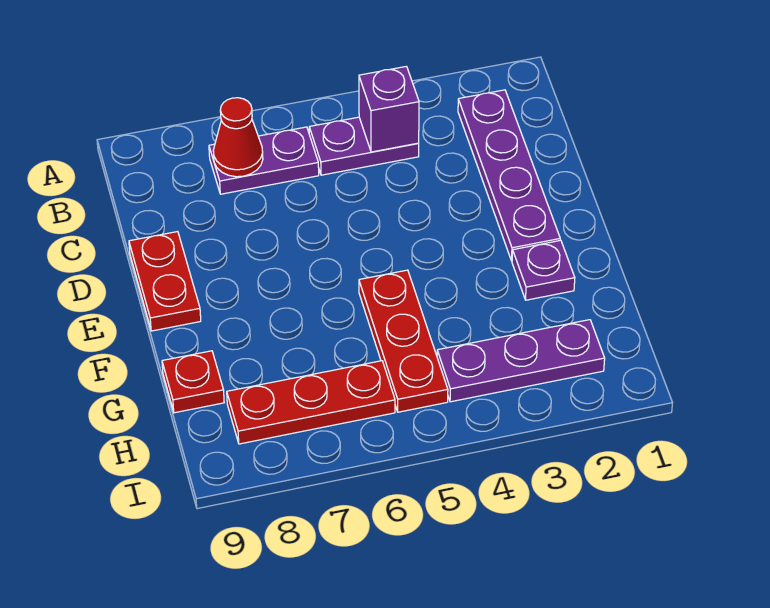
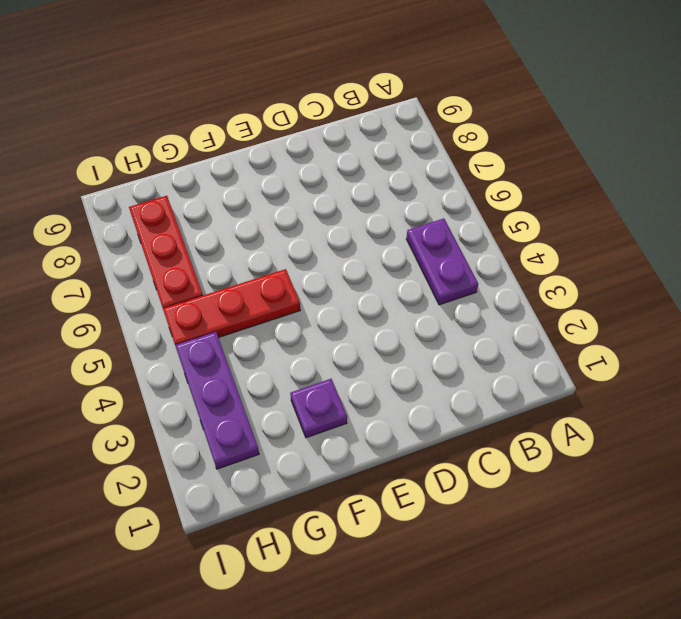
none -> purple plate B2:E2 level 1
none -> purple plate B6:B7 level 1

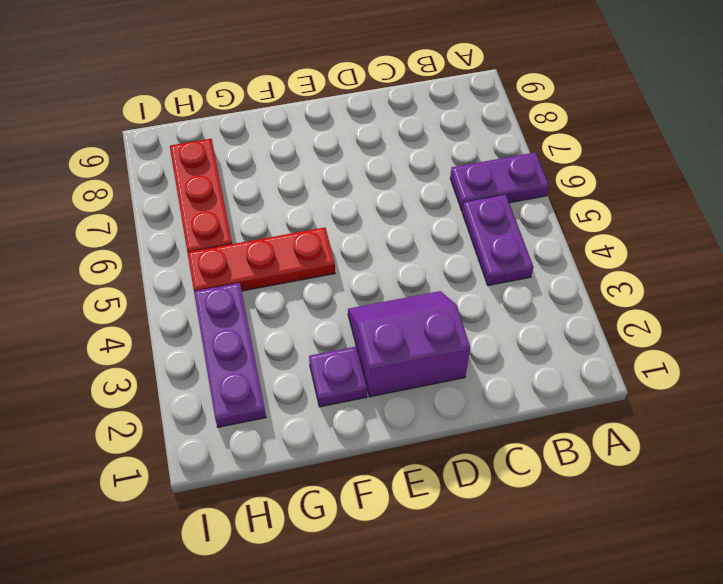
purple plate A6:B6 level 1 -> purple plate B6:B7 level 1
purple slope D2:E3 level 1 top 2 -> purple plate B2:E2 level 1
none -> red plate D9:E9 level 1
none -> red plate G9 level 1

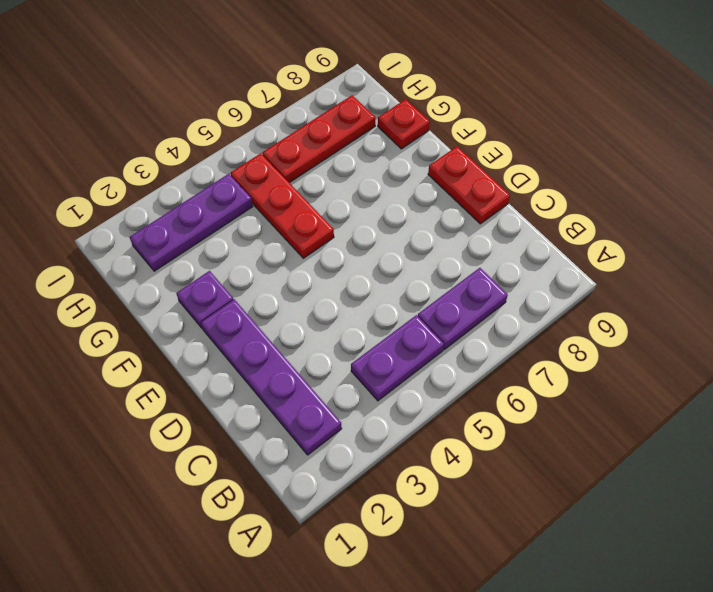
none -> purple brick B4 level 2
none -> red cone B7 level 2

